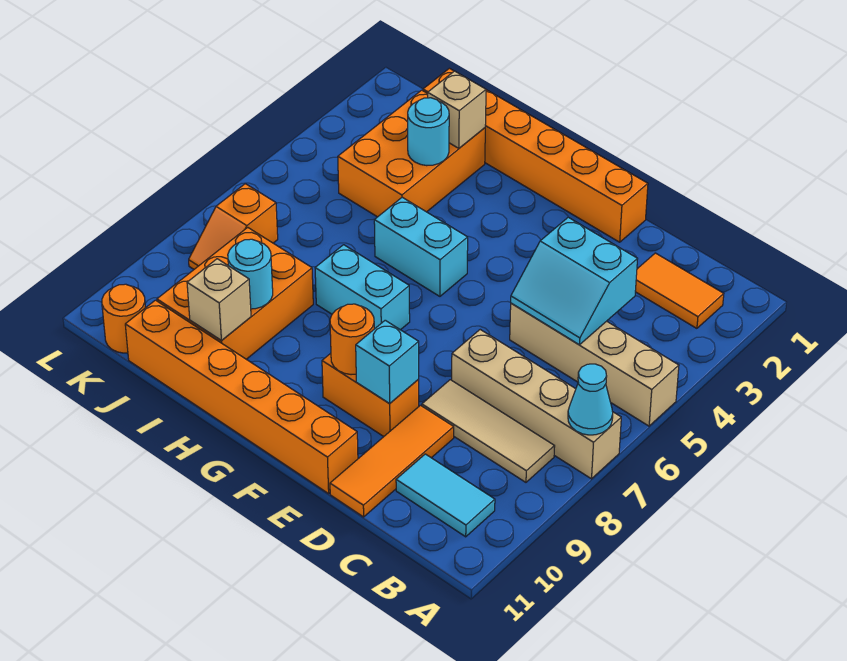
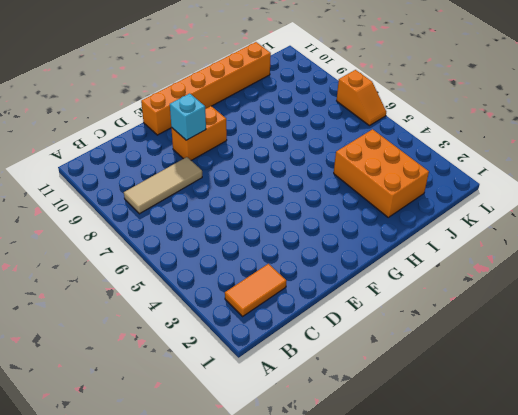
orange slope L6:L7 level 1 top 7 -> orange slope K7:K8 level 1 top 7
none -> tan brick A5:D5 level 1
none -> tan brick A7:D7 level 1
none -> cyan tile B10:C10 level 1

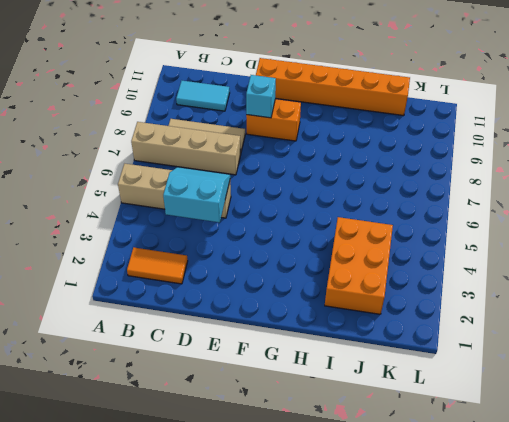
none -> orange tile D9:D11 level 1
none -> orange brick E1:J1 level 1
none -> cyan brick G5:H5 level 1

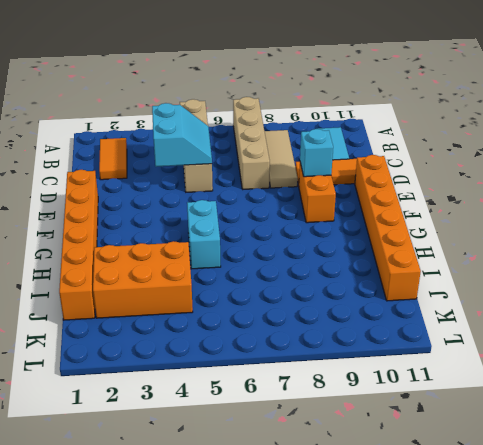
none -> cyan brick G7:H7 level 1
none -> orange brick I8:J10 level 1
none -> orange slope K7:K8 level 1 top 7

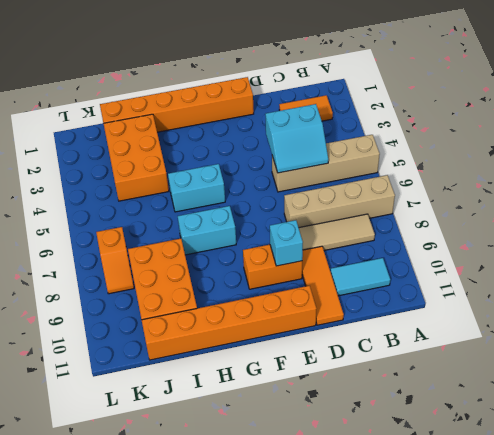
none -> orange round brick K11 level 1
none -> cyan cone A7 level 2
none -> orange round brick F9 level 2

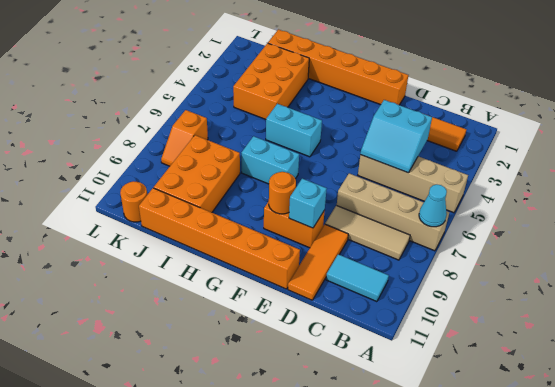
none -> tan brick I2 level 2
none -> cyan round brick I3 level 2
none -> cyan round brick I9 level 2

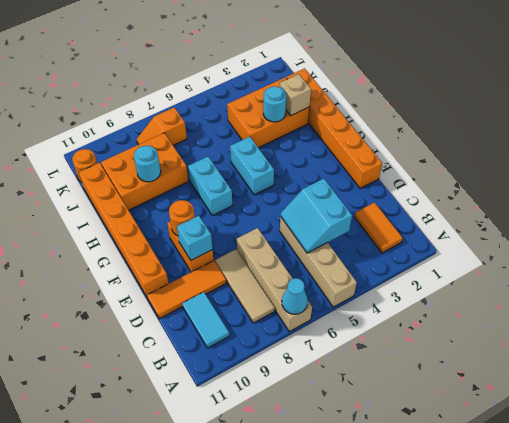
none -> tan brick I10 level 2

